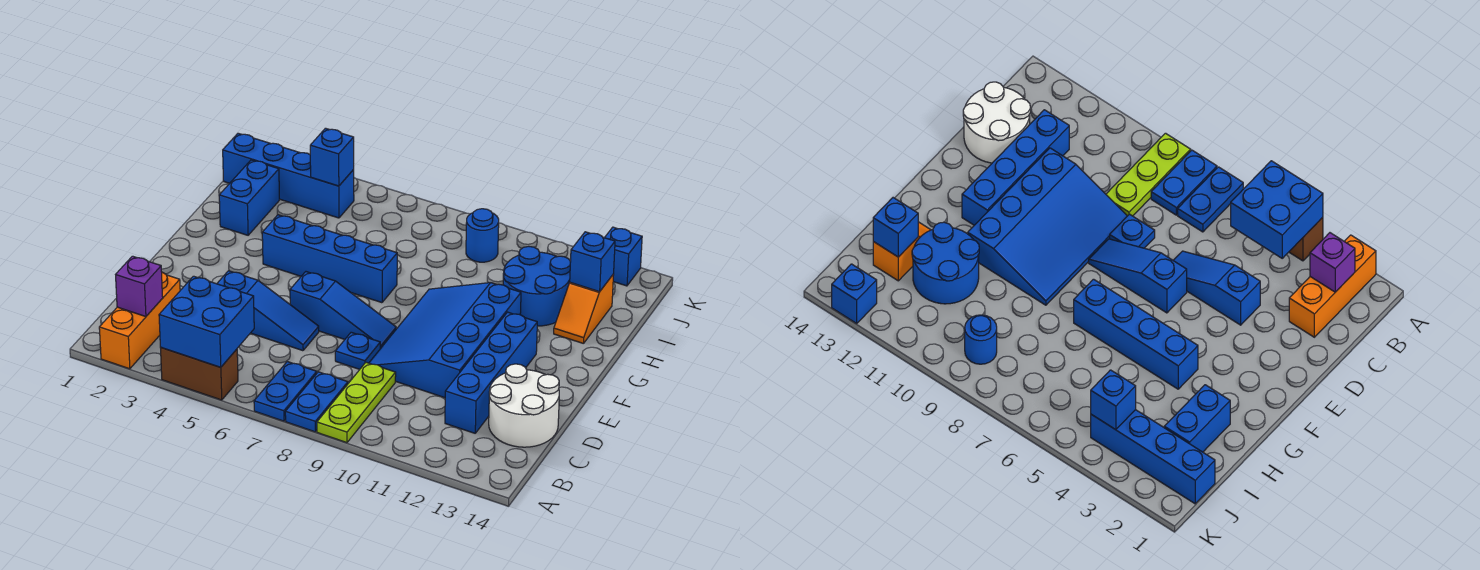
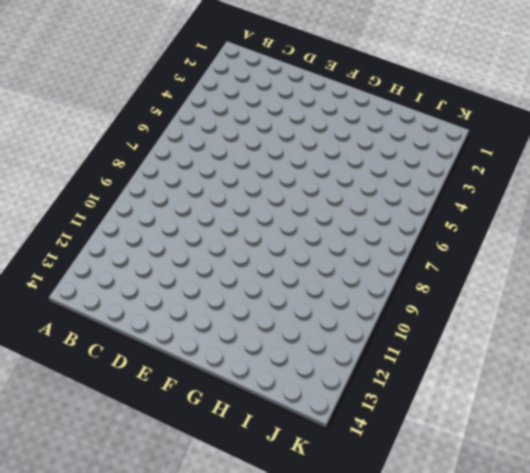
none -> orange brick A2:C2 level 1
none -> brown brick A4:A5 level 1
none -> blue plate A7:B7 level 1

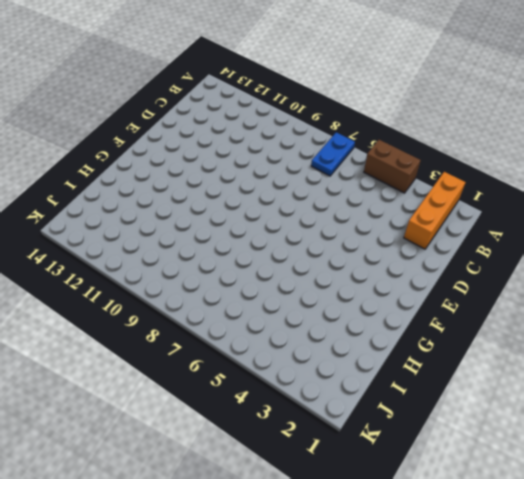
none -> blue plate A8:B8 level 1
none -> lime plate A9:C9 level 1
none -> blue brick C12:F12 level 1

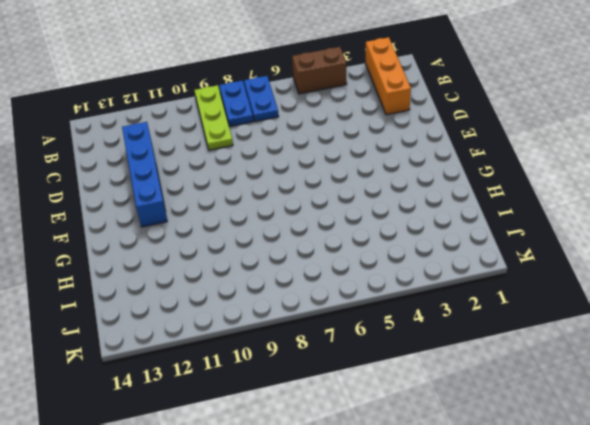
none -> white round brick C13:D14 level 1
none -> blue slope D4:D6 level 1 top 4
none -> blue plate D8 level 1

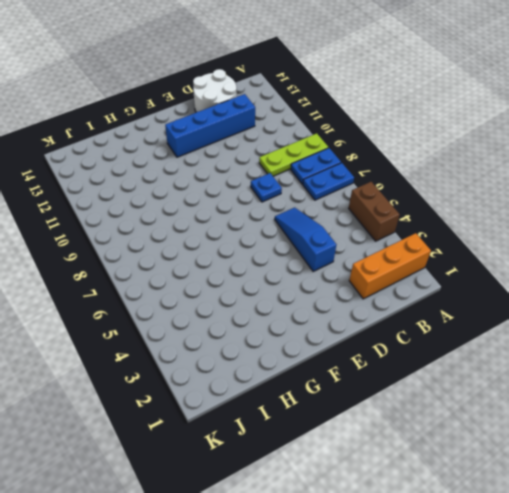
none -> blue slope D9:G11 level 1 top 11
none -> blue slope E6:E8 level 1 top 6
none -> blue brick G4:G7 level 1

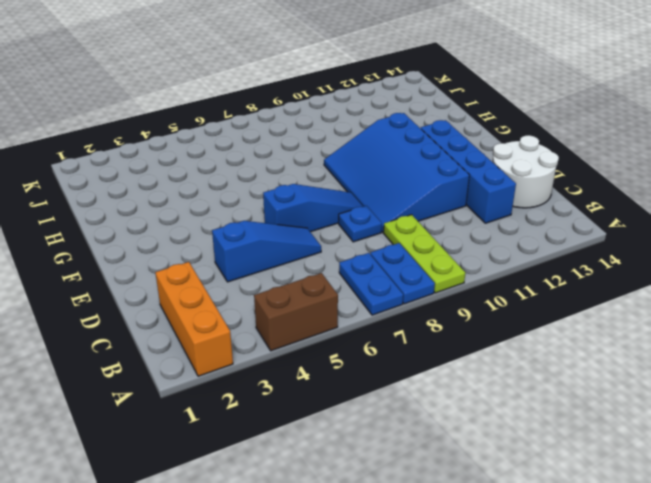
none -> blue brick G4:G7 level 1
none -> blue brick H2:I2 level 1
none -> blue round brick H11:I12 level 1

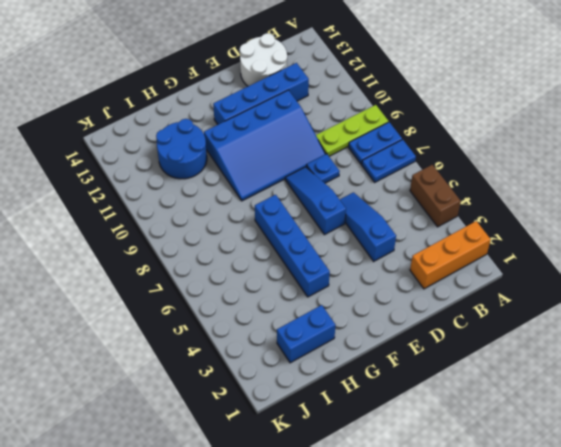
none -> orange slope H13:I13 level 1 top I
none -> blue brick J1:J4 level 1
none -> blue round brick J9 level 1

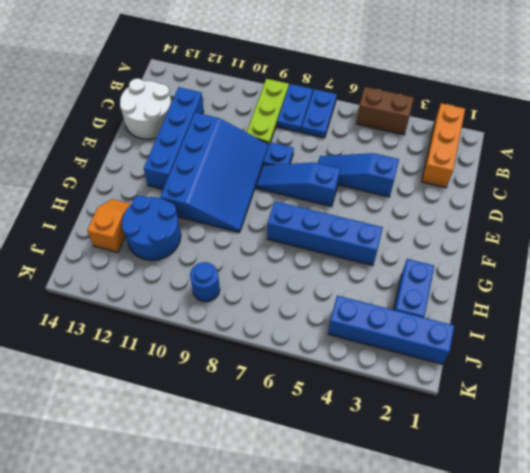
none -> blue brick K13 level 1
none -> blue brick A4:B5 level 2
none -> purple brick B2 level 2

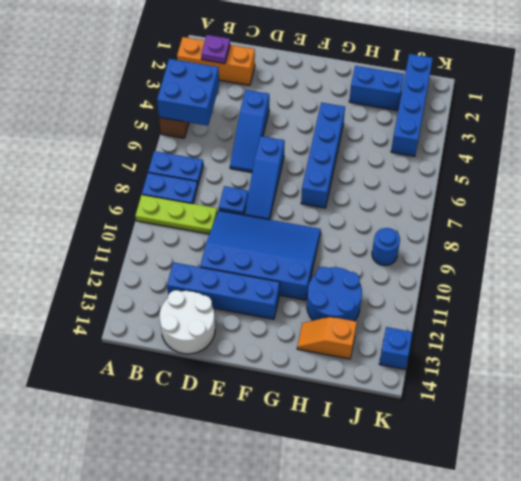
purple plate B2 level 2 -> purple brick B2 level 2
none -> blue brick I13 level 2
none -> blue brick J4 level 2

